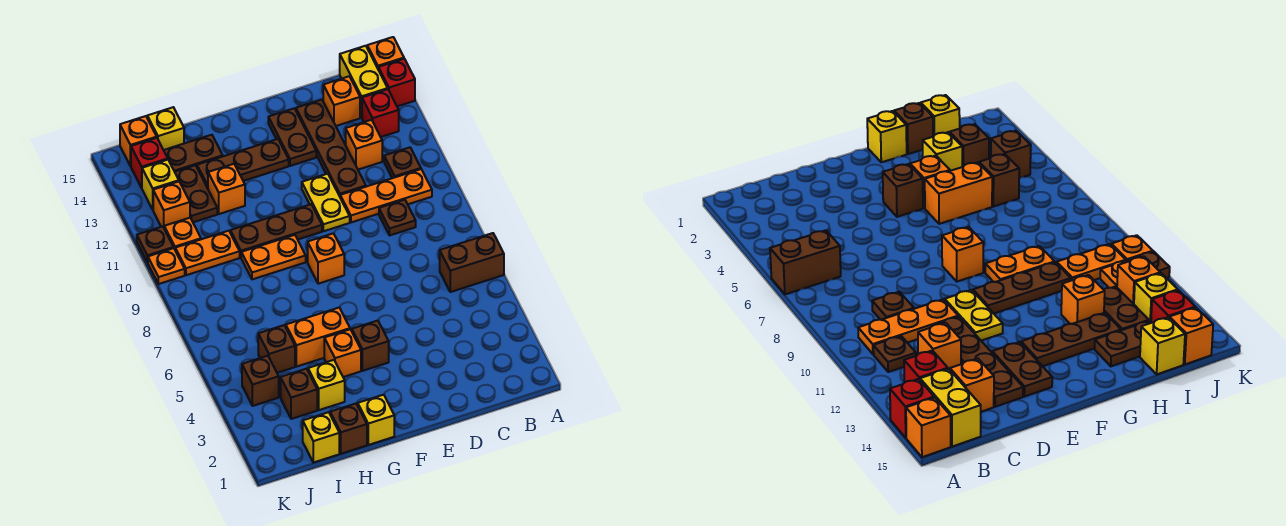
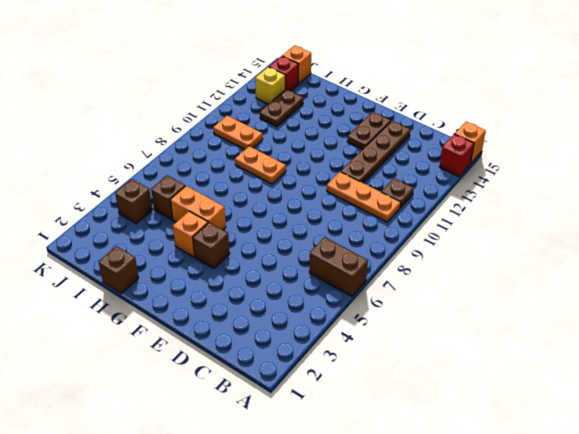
none -> red brick B13 level 1
none -> yellow brick B14:B15 level 1
none -> brown plate C9 level 1
none -> orange brick C12 level 1

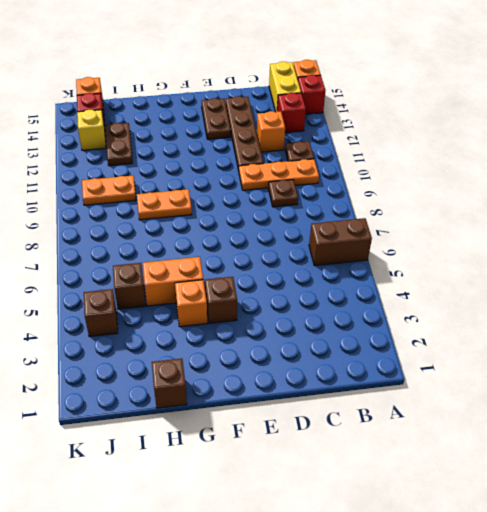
none -> orange brick C14 level 1
none -> yellow plate E10:E11 level 1
none -> orange brick F8 level 1
none -> brown plate F10:H10 level 1

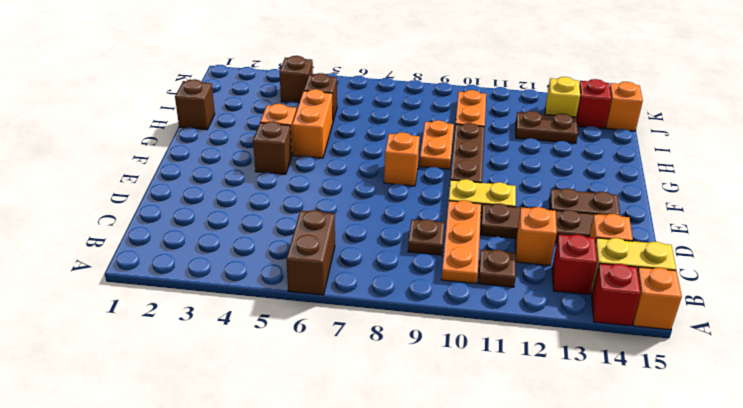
none -> brown plate F13:H13 level 1
none -> yellow brick G1 level 1
none -> yellow brick H3 level 1
none -> orange brick H12 level 1

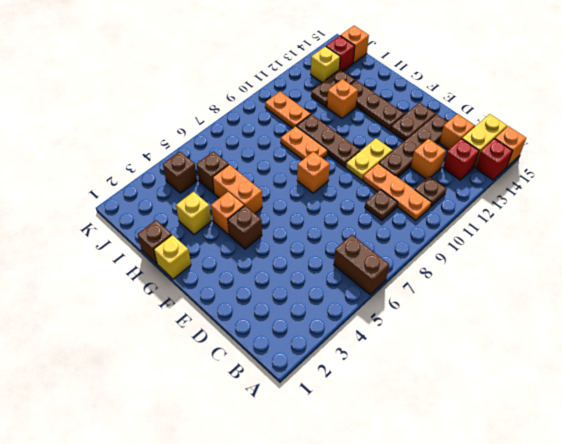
none -> brown plate H14:I14 level 1
none -> yellow brick I1 level 1
none -> brown brick I3 level 1
none -> yellow brick I15 level 1

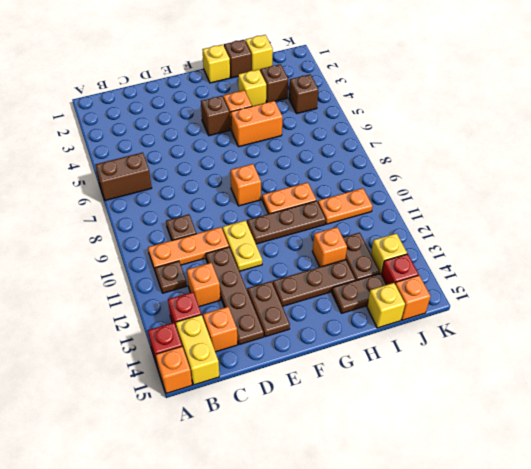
none -> brown brick I5 level 1
none -> orange plate J11 level 1
none -> orange brick J12 level 1
none -> orange plate K10 level 1

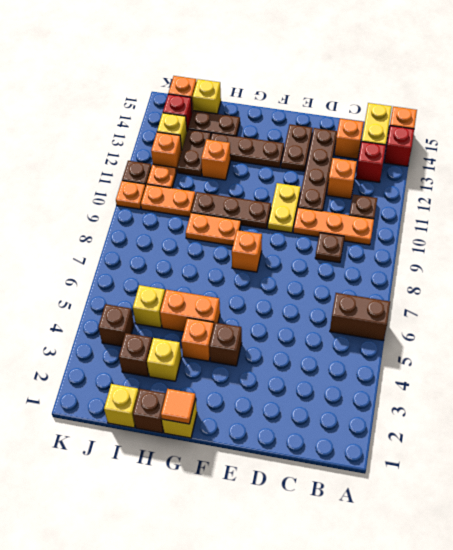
orange tile G1 level 2 -> none
yellow brick I5 level 1 -> brown brick I5 level 1

